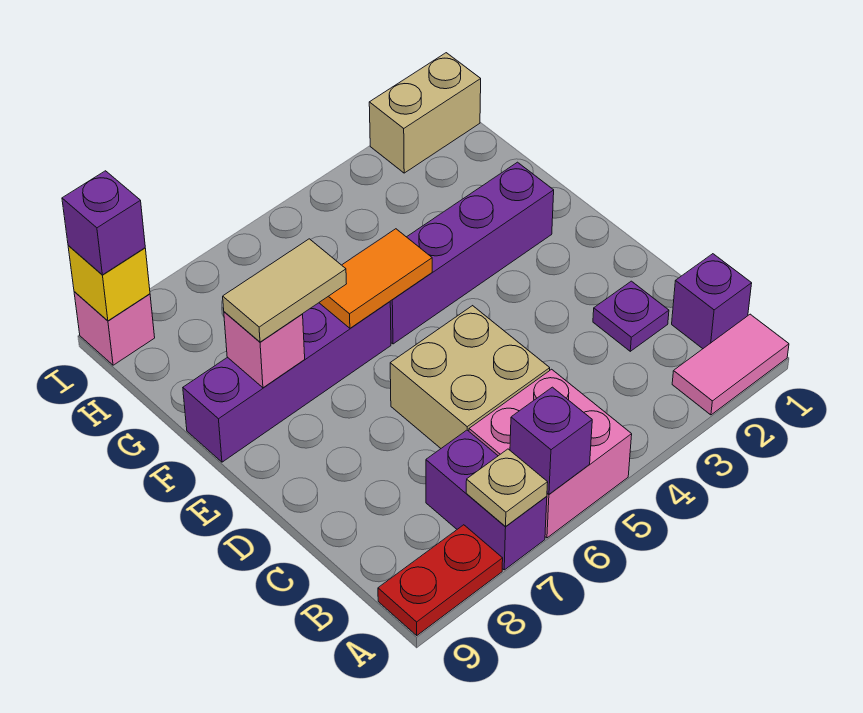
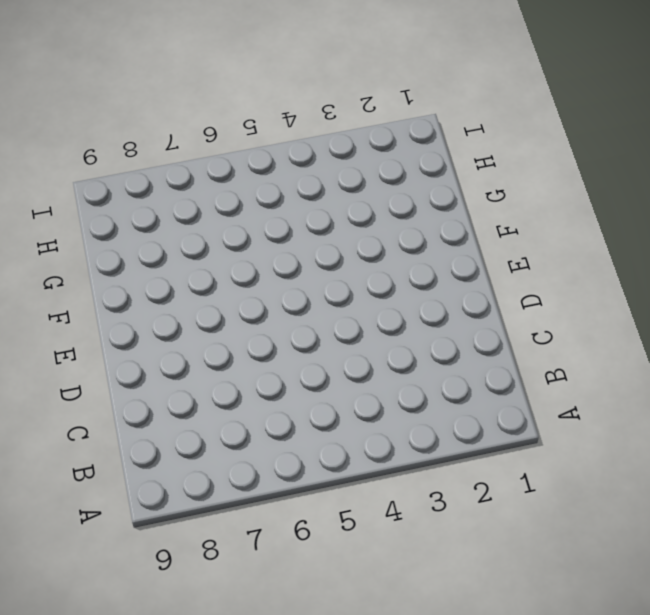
none -> pink tile A1:A2 level 1
none -> pink brick A5:B6 level 1
none -> purple brick A7:B7 level 1

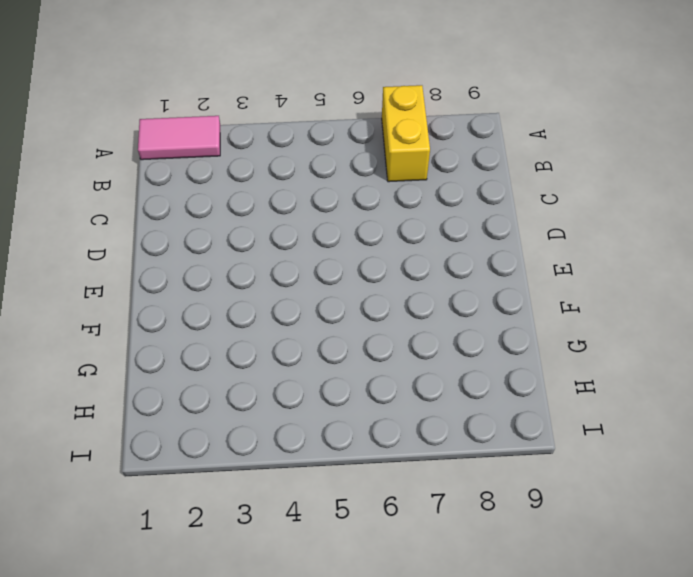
yellow brick A7:B7 level 1 -> purple brick A7:B7 level 1
none -> pink brick A5:B6 level 1
none -> red plate A8:A9 level 1
none -> purple brick B1 level 1

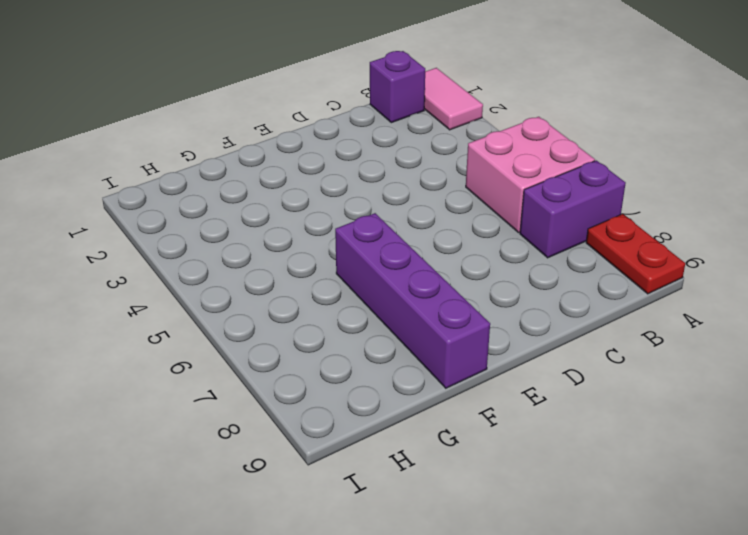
none -> purple plate C2 level 1
none -> tan brick C5:D6 level 1
none -> purple brick F2:F5 level 1

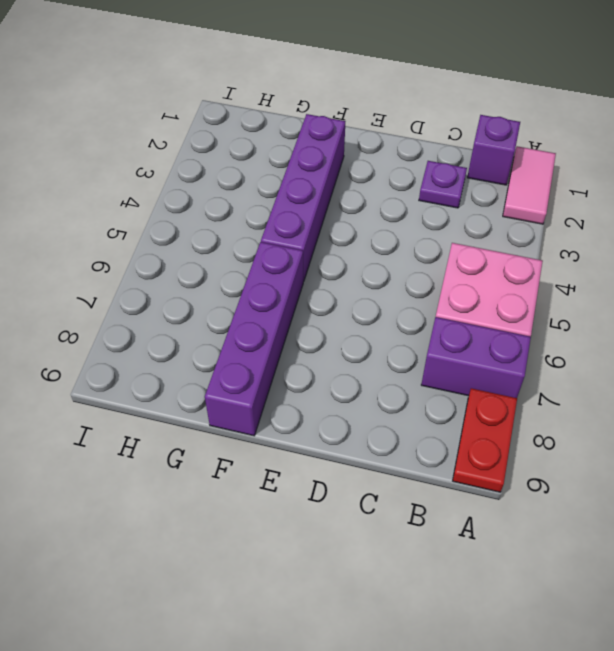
none -> tan brick C5:D6 level 1
none -> tan brick I1:I2 level 1
none -> pink brick I9 level 1

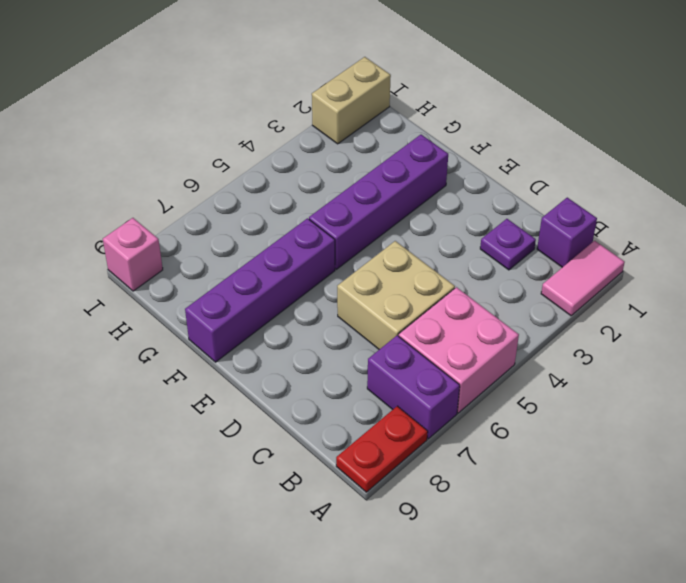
none -> purple brick A6 level 2
none -> tan plate A7 level 2
none -> orange tile F5:F6 level 2

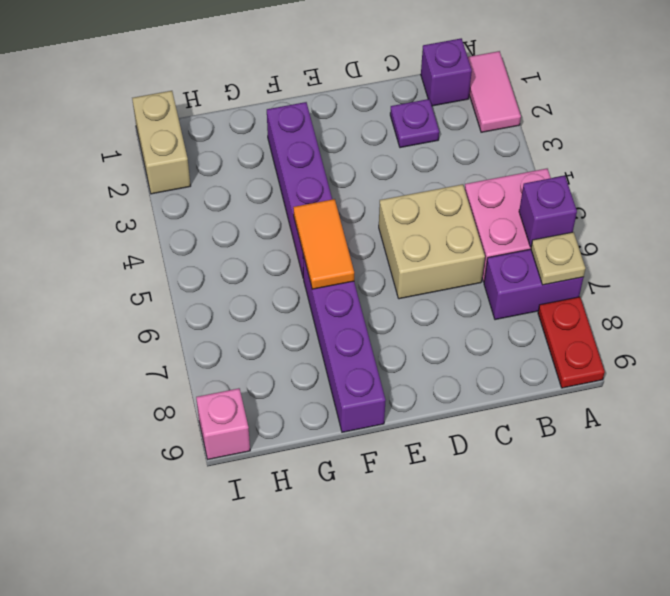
none -> pink brick F8 level 2
none -> yellow brick I9 level 2
none -> tan tile F7:F8 level 3

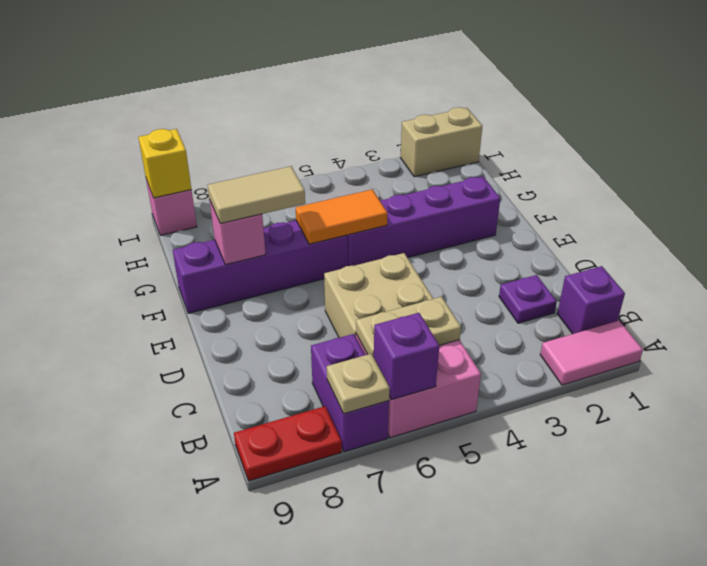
tan plate B5:B6 level 2 -> none
none -> purple brick I9 level 3

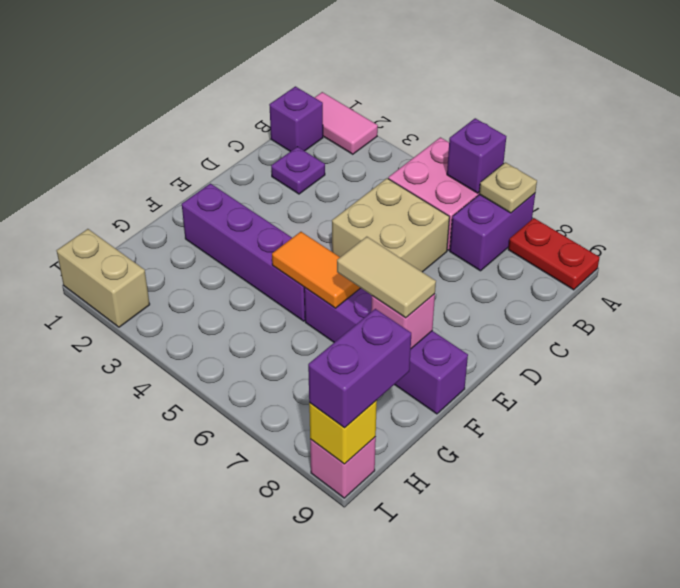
purple brick H9:I9 level 3 -> purple brick I9 level 3

